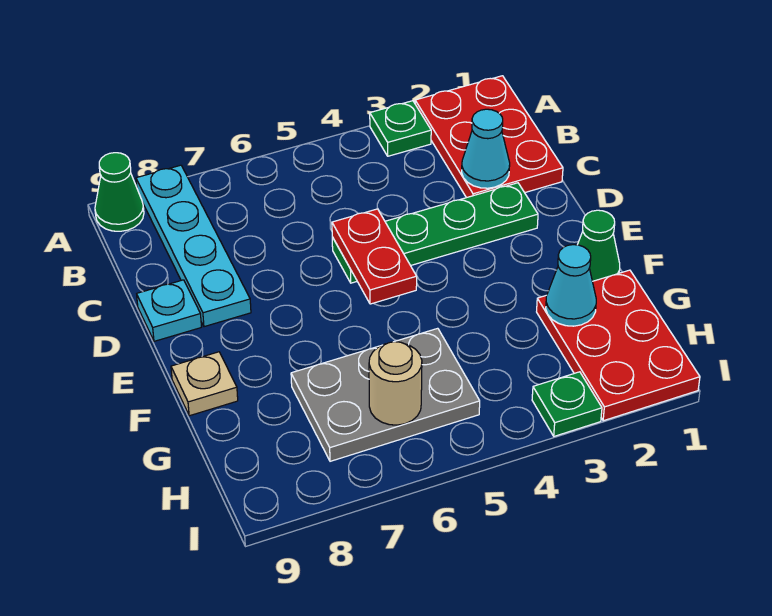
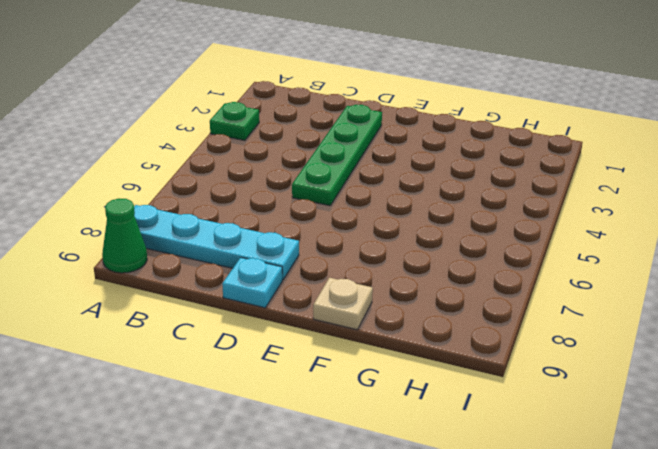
none -> red plate A1:C2 level 1
none -> green cone F1 level 1
none -> red plate G1:I2 level 1

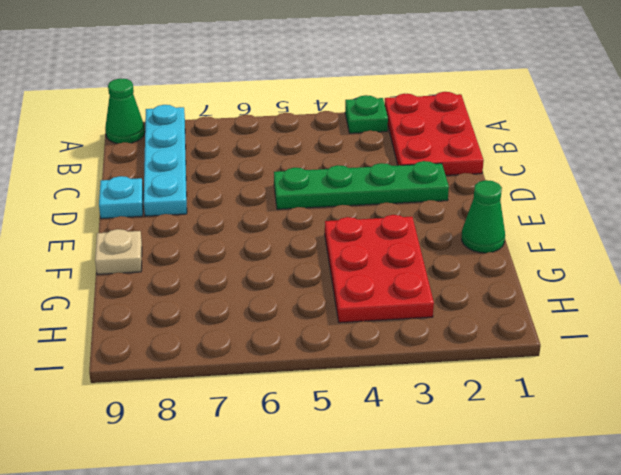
red plate F3:H4 level 1 -> red plate G1:I2 level 1
none -> grey plate G5:H7 level 1
none -> green plate I3 level 1
none -> cyan cone C2 level 2

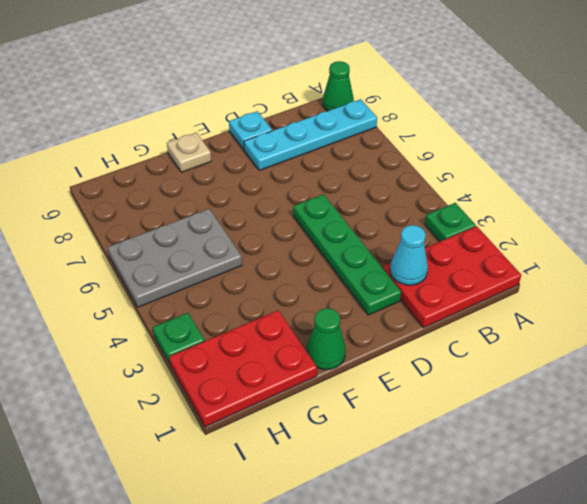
grey plate G5:I6 level 1 -> grey plate G5:H7 level 1
none -> red plate D5:E5 level 2
none -> cyan cone G2 level 2
none -> tan round brick H6 level 2

